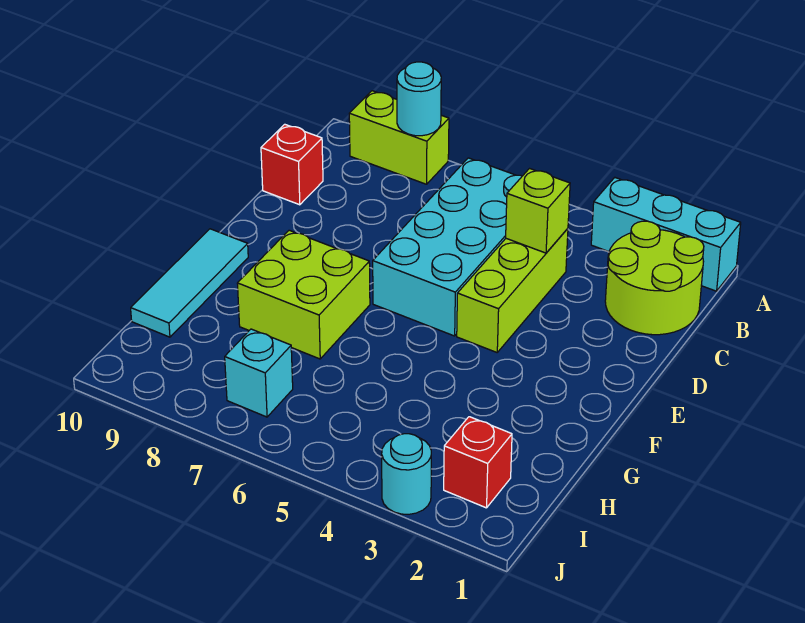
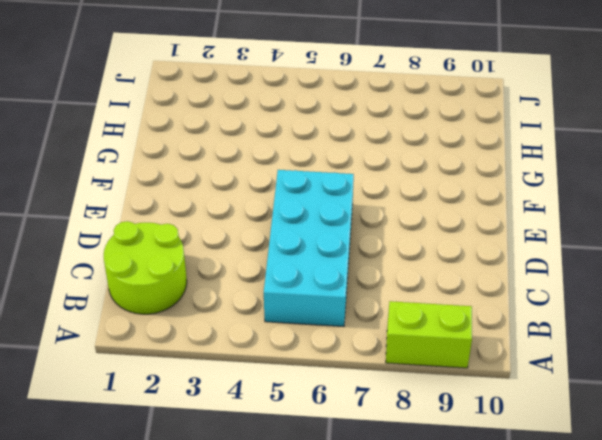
none -> cyan brick A1:A3 level 1
none -> lime brick C4:E4 level 1
none -> red brick C10 level 1

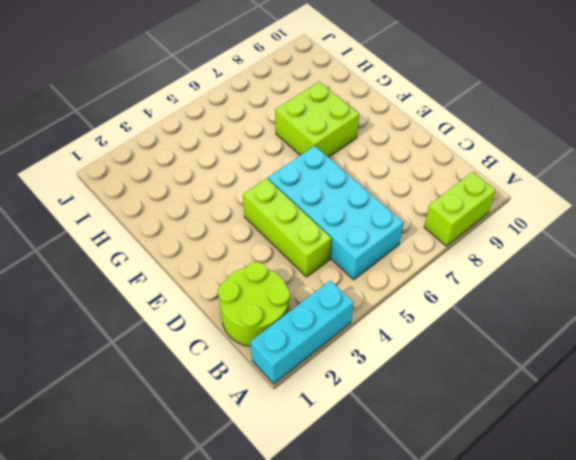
none -> red brick C10 level 1
none -> cyan tile F10:H10 level 1
none -> red brick I2 level 1

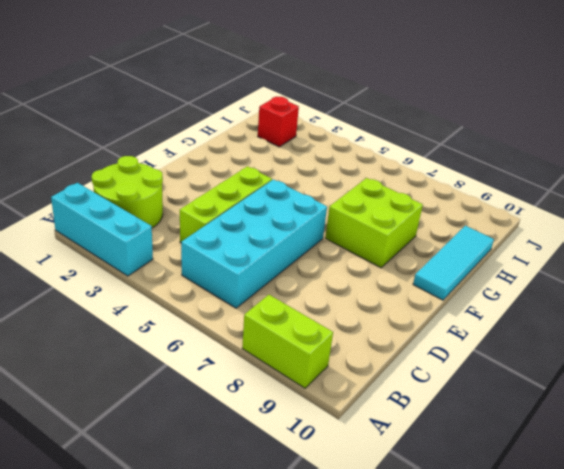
none -> red brick C10 level 1
none -> cyan brick I7 level 1
none -> cyan round brick J3 level 1

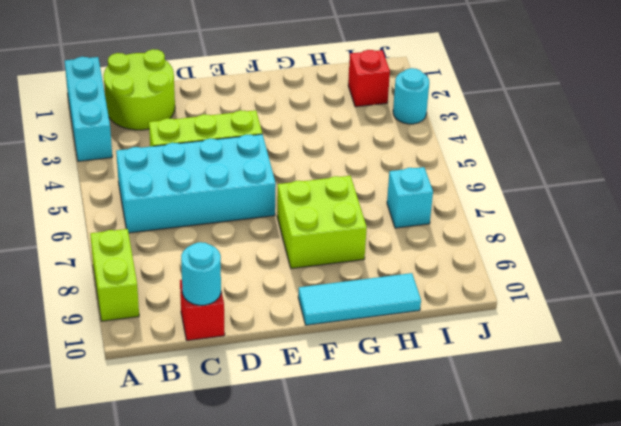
cyan round brick C10 level 2 -> cyan round brick A8 level 2
none -> lime brick C4 level 2

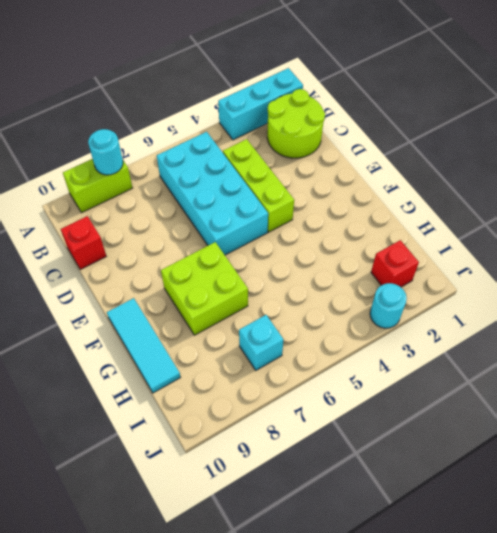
none -> lime brick C4 level 2

